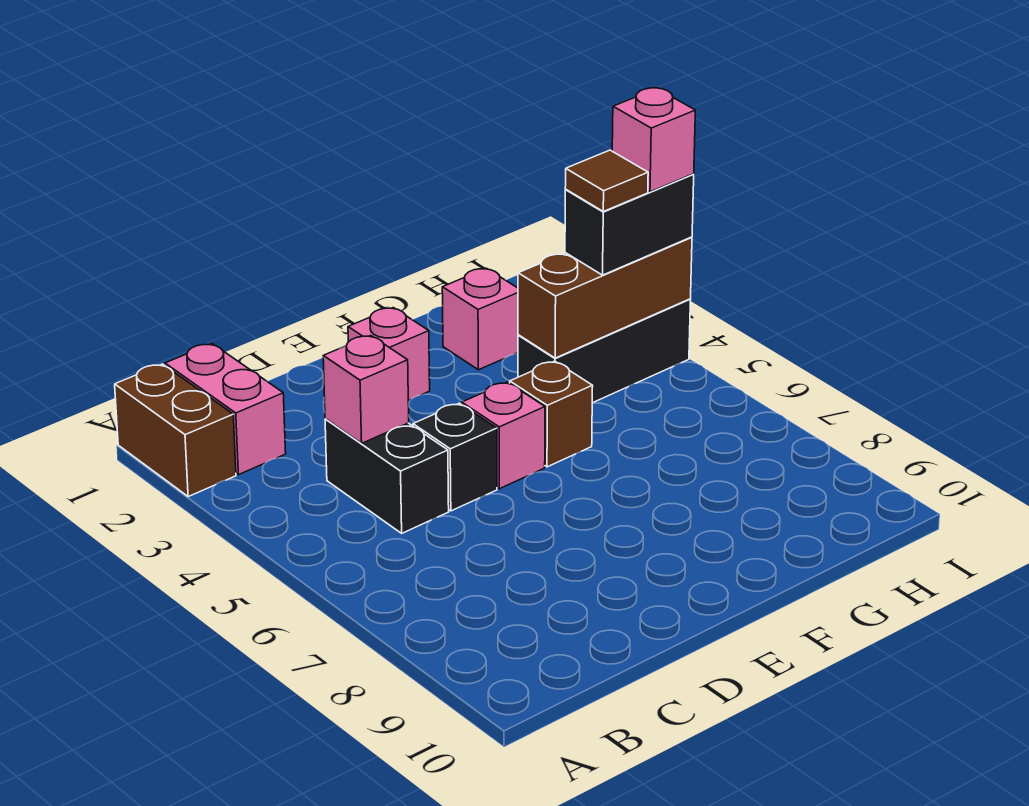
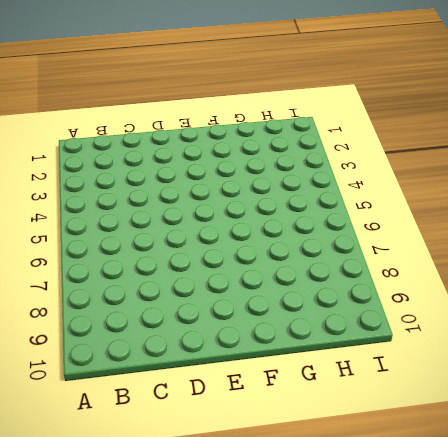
none -> brown brick A1:A2 level 1
none -> pink brick B1:B2 level 1
none -> black brick C4:C5 level 1

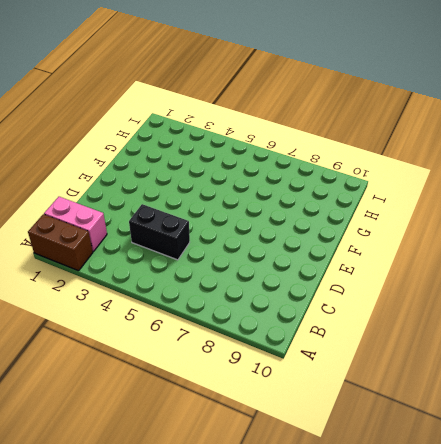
none -> black brick D5 level 1
none -> pink brick E2 level 1
none -> pink brick E5 level 1

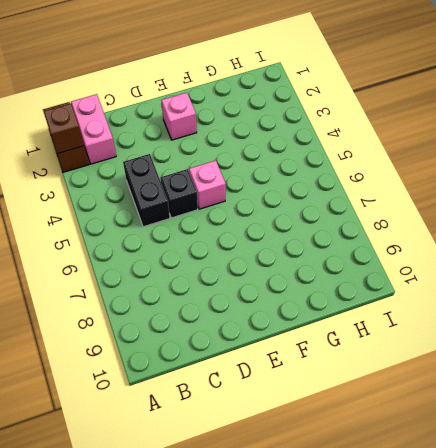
brown brick A2 level 2 -> brown brick F5 level 1
none -> pink brick G2 level 1
none -> black brick G4:I4 level 1
none -> pink brick C4 level 2

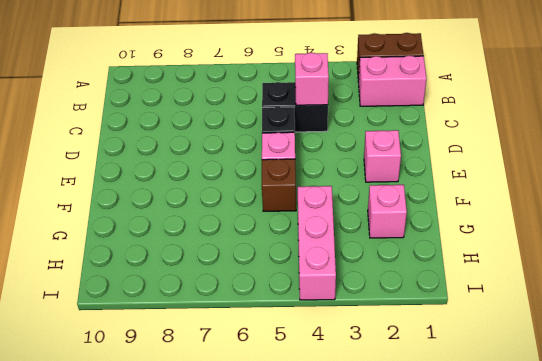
pink brick G4:I4 level 1 -> black brick G4:I4 level 1
none -> brown brick G4:I4 level 2
none -> black brick H4:I4 level 3
none -> brown tile H4 level 4

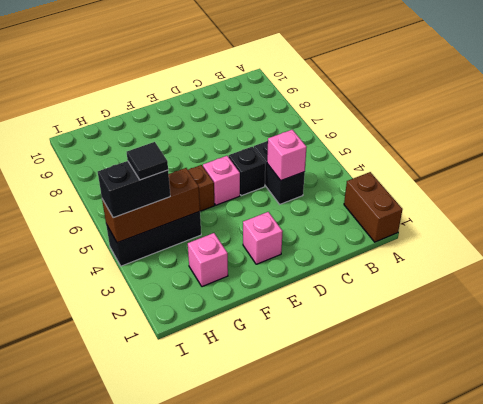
black tile H4 level 4 -> brown tile H4 level 4
none -> pink brick B1:B2 level 1
none -> pink brick I4 level 4

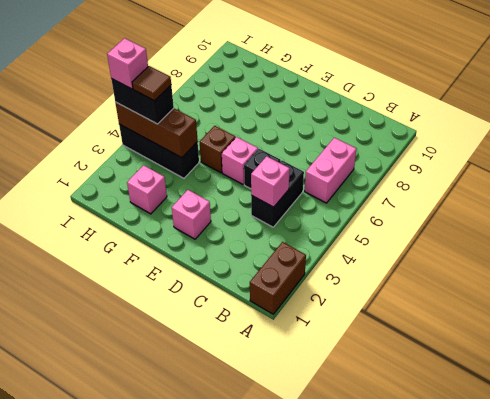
pink brick B6:B7 level 1 -> pink brick B1:B2 level 1

